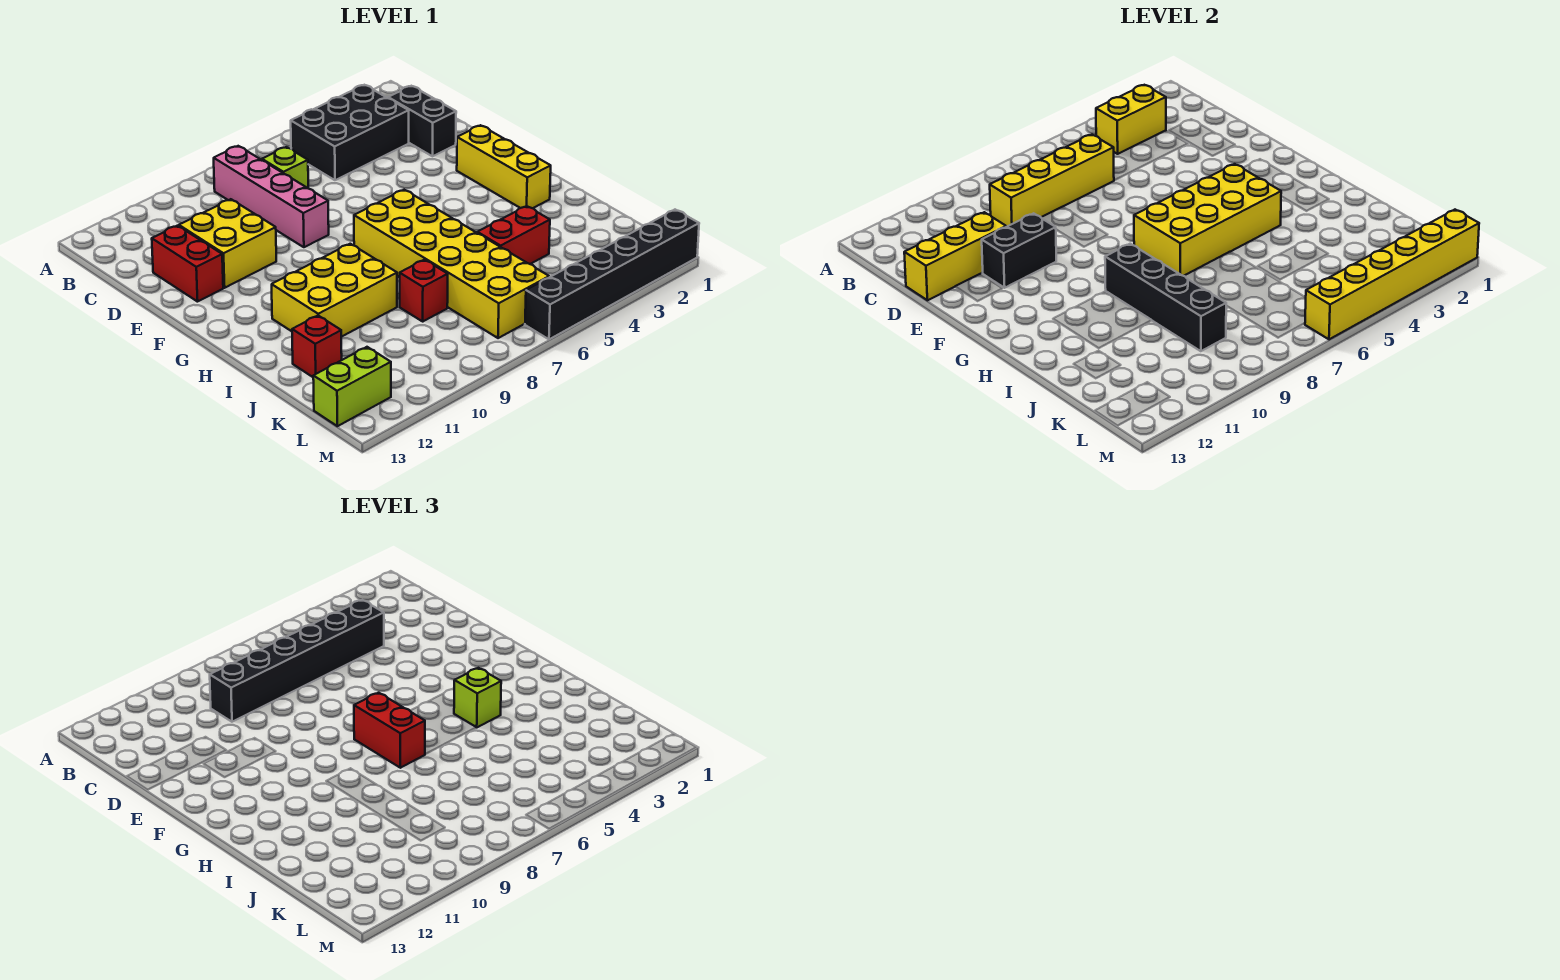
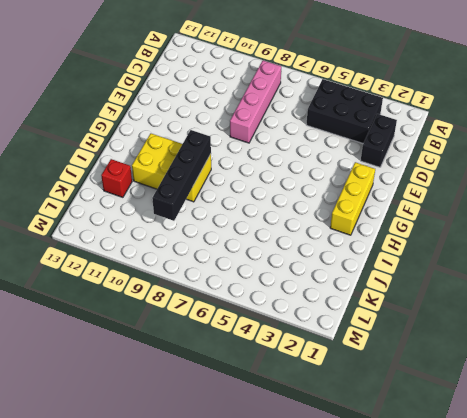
none -> lime brick C7 level 1
none -> yellow brick D10:E11 level 1
none -> red brick D12:E12 level 1

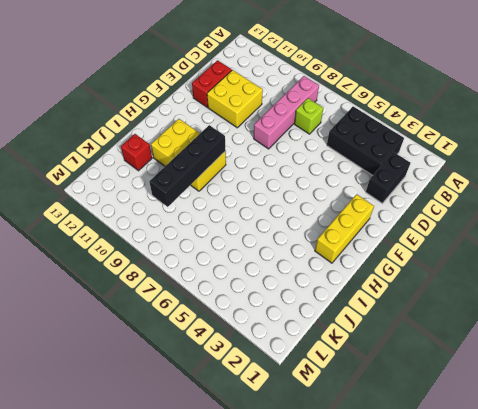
none -> yellow brick G6:L7 level 1
none -> red brick J4:J5 level 1
none -> red brick J8 level 1

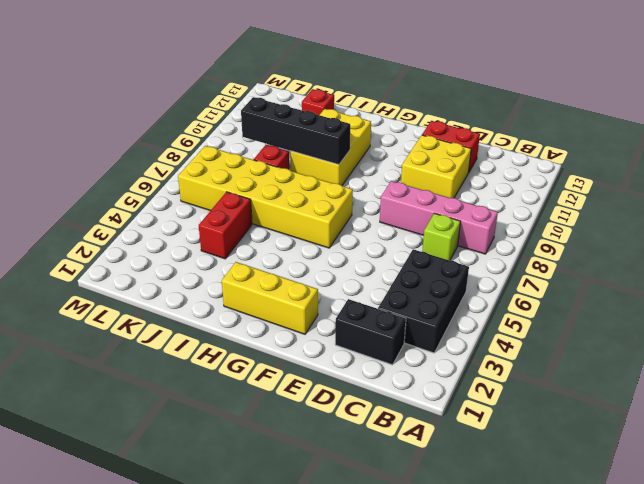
none -> lime brick L12:L13 level 1
none -> black brick M1:M6 level 1
none -> yellow brick B3:B4 level 2

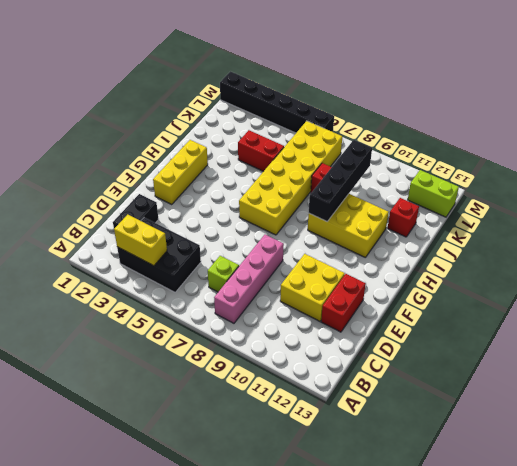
none -> yellow brick C6:C9 level 2
none -> yellow brick D11:D13 level 2
none -> black brick E10:E11 level 2

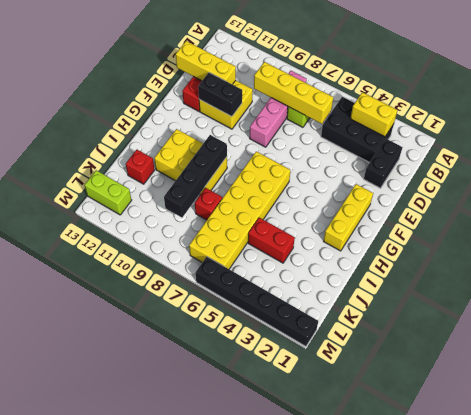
none -> yellow brick G4:H7 level 2
none -> yellow brick M1:M6 level 2
none -> black brick C4:C9 level 3

